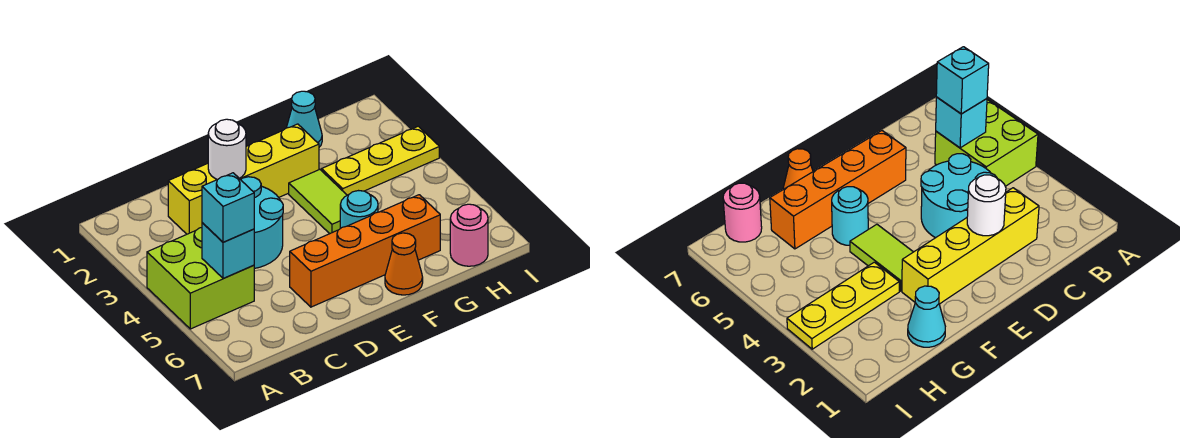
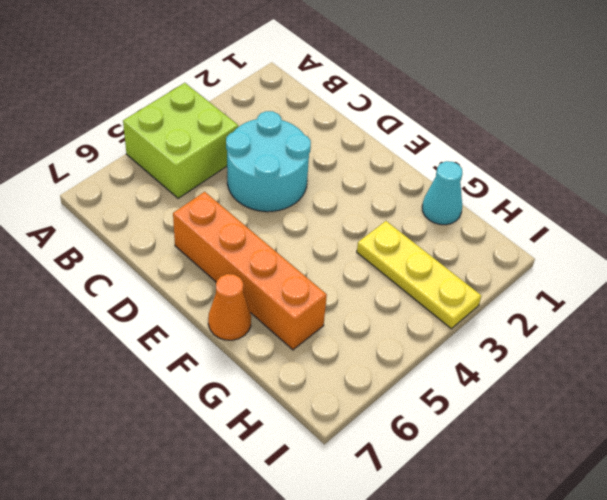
none -> yellow brick C2:F2 level 1
none -> lime tile F3:F4 level 1
none -> cyan round brick F5 level 1

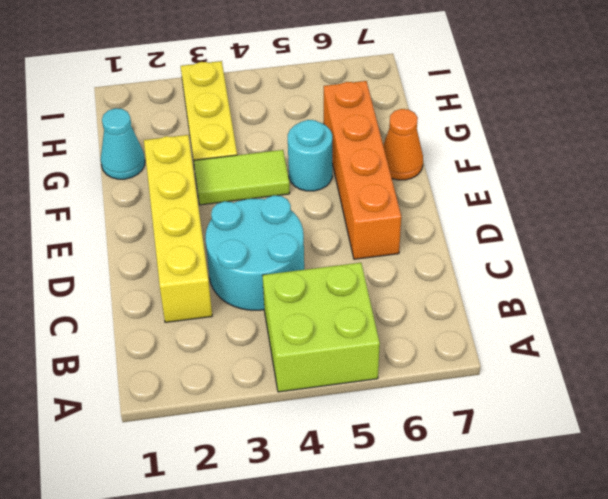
none -> pink round brick H7 level 1
none -> cyan brick B5 level 2
none -> white round brick D2 level 2

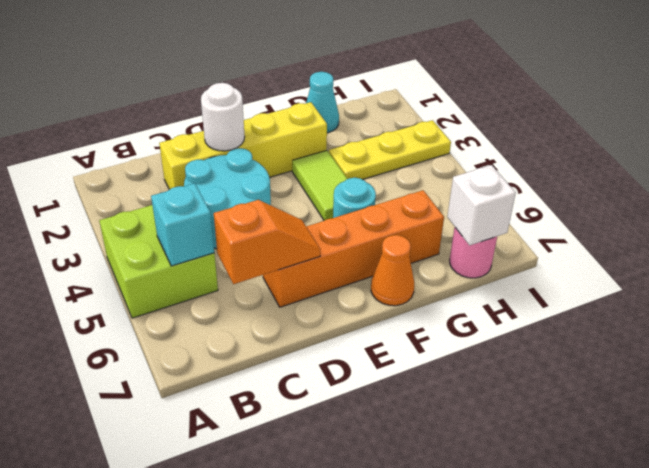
orange slope C6:D6 level 2 top C -> none
white brick H7 level 2 -> none
none -> cyan brick B5 level 3

